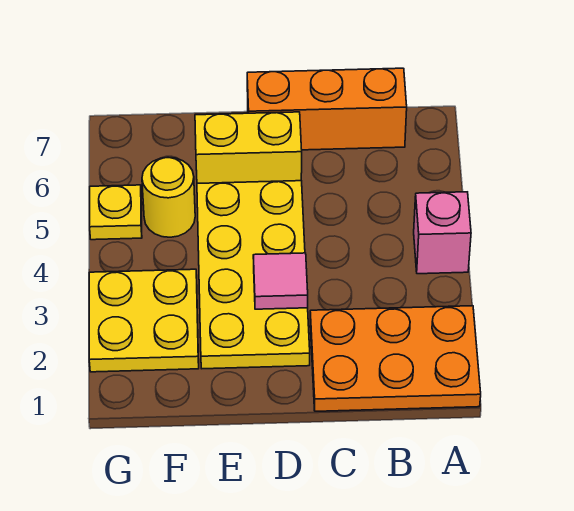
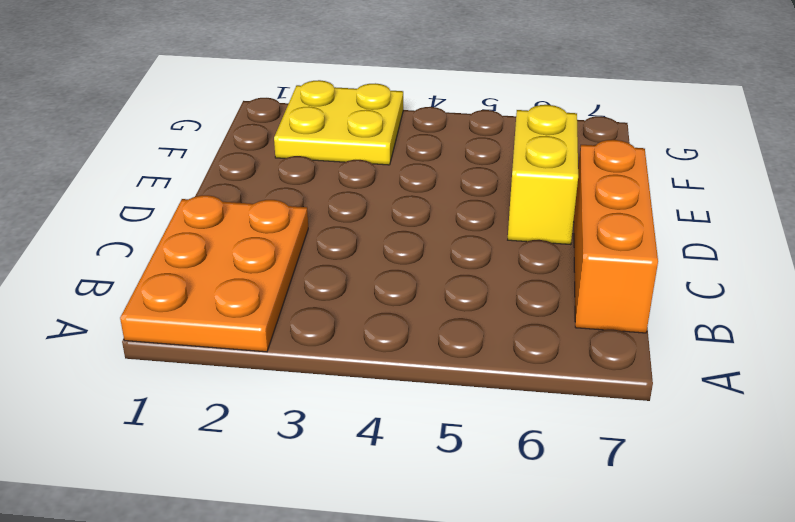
none -> pink brick A4 level 1
none -> yellow plate D2:E5 level 1

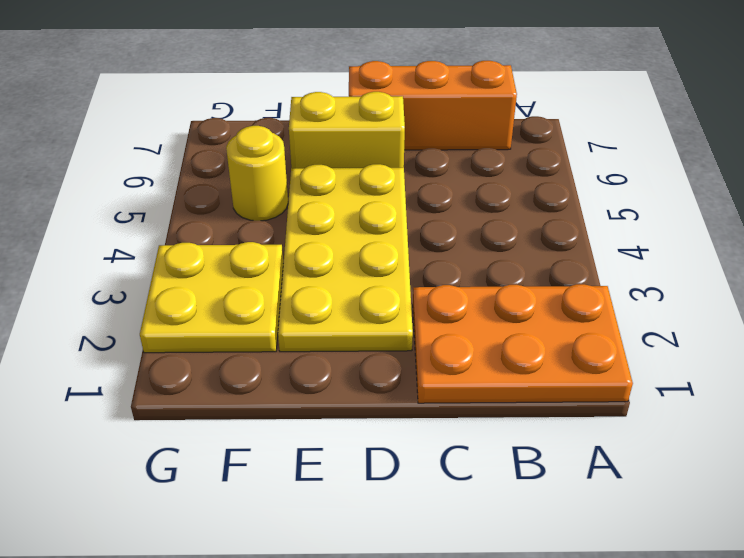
none -> pink brick A4 level 1
none -> yellow plate G5 level 1

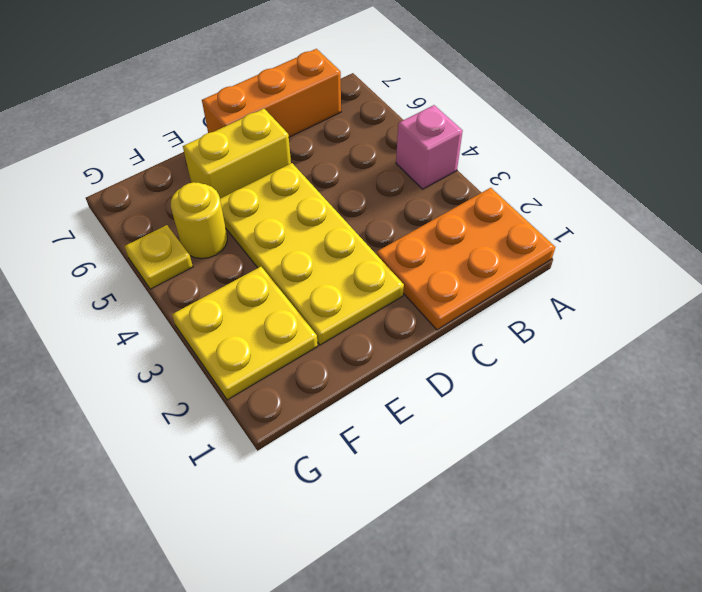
none -> pink tile D3 level 2

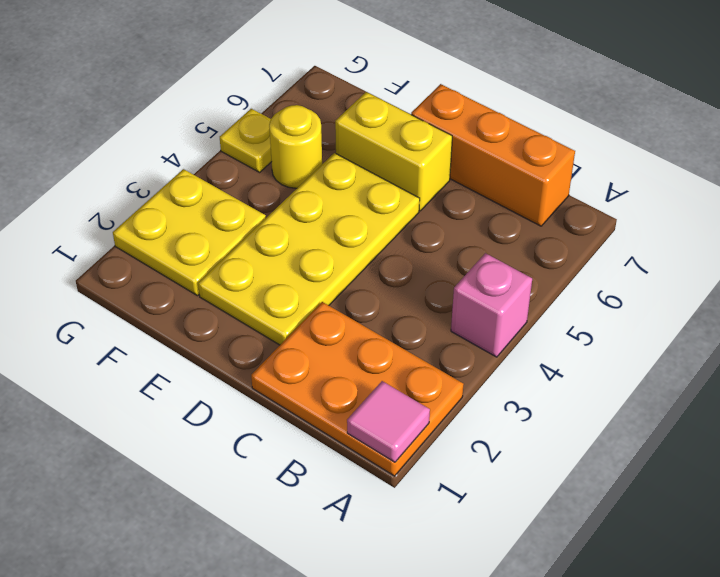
pink tile A1 level 2 -> pink tile D3 level 2

